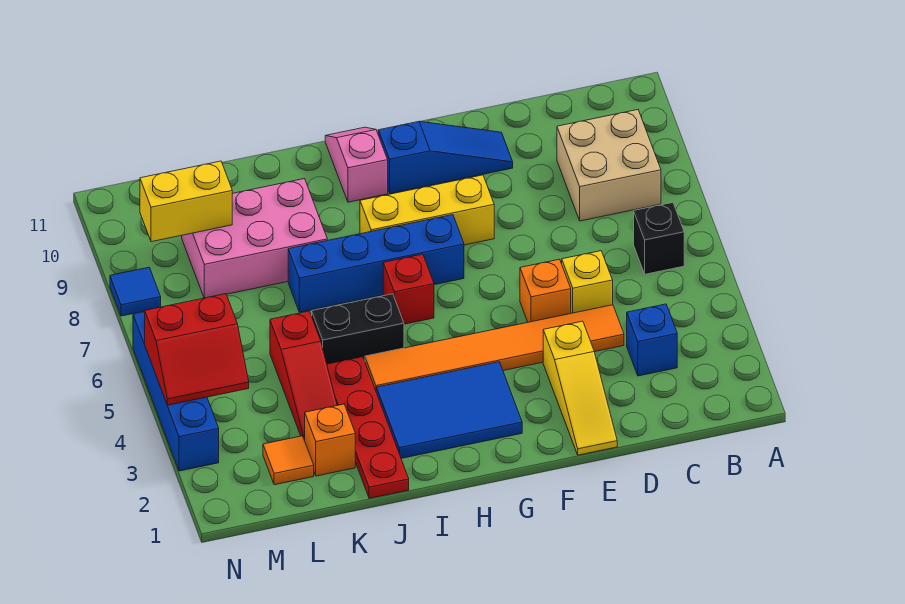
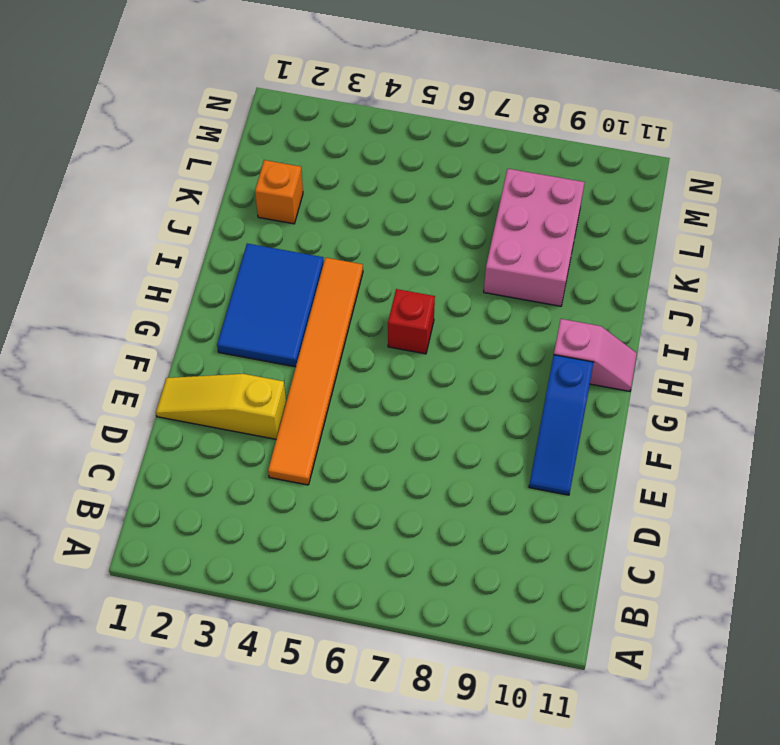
none -> black brick B6 level 1
none -> tan brick B8:C9 level 1
none -> blue brick C3 level 1

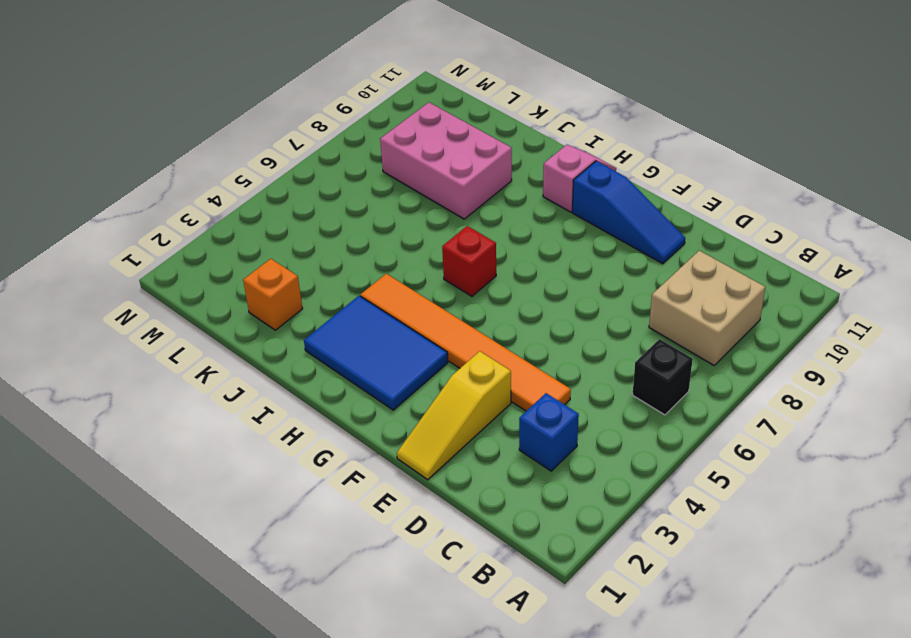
none -> yellow brick D5 level 1
none -> orange brick E5 level 1
none -> yellow brick F8:H8 level 1

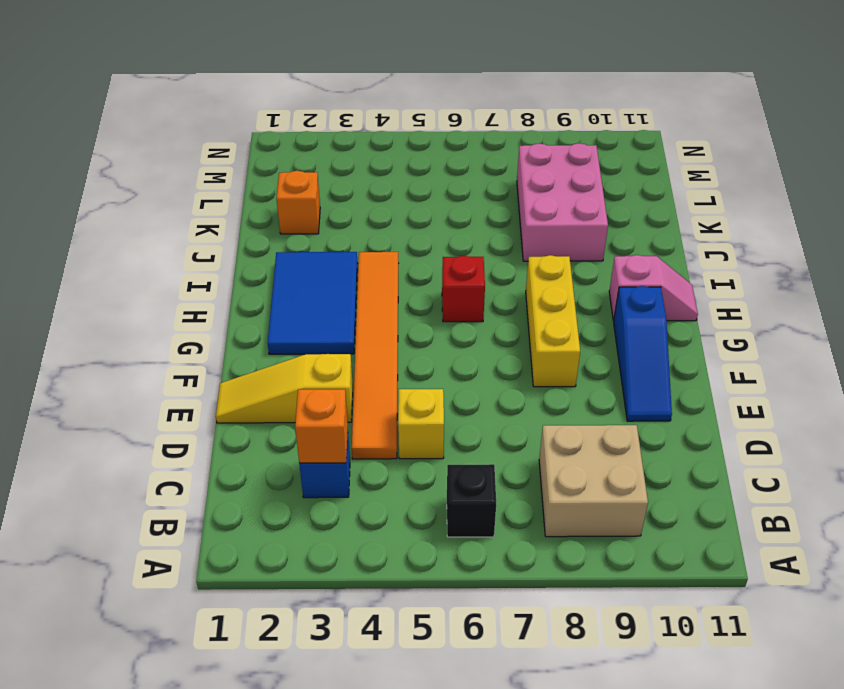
orange brick C3 level 2 -> orange brick E5 level 1
none -> blue brick G7:J7 level 1
none -> black brick I5:J5 level 1
none -> red plate J1:J4 level 1

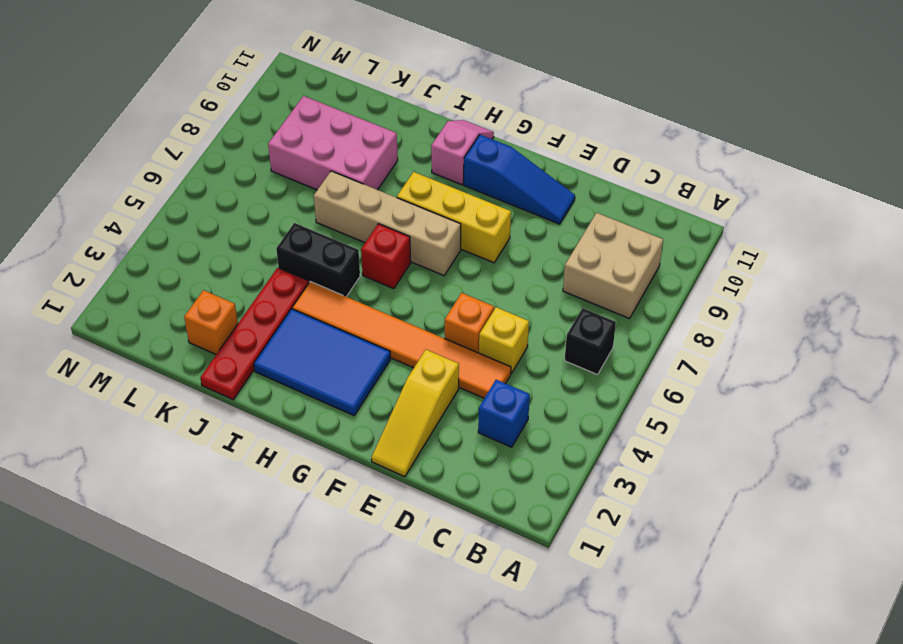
tan brick G7:J7 level 1 -> blue brick G7:J7 level 1
none -> red slope K3:K5 level 1 top 5
none -> orange tile L2 level 1
none -> blue brick N3:N6 level 1

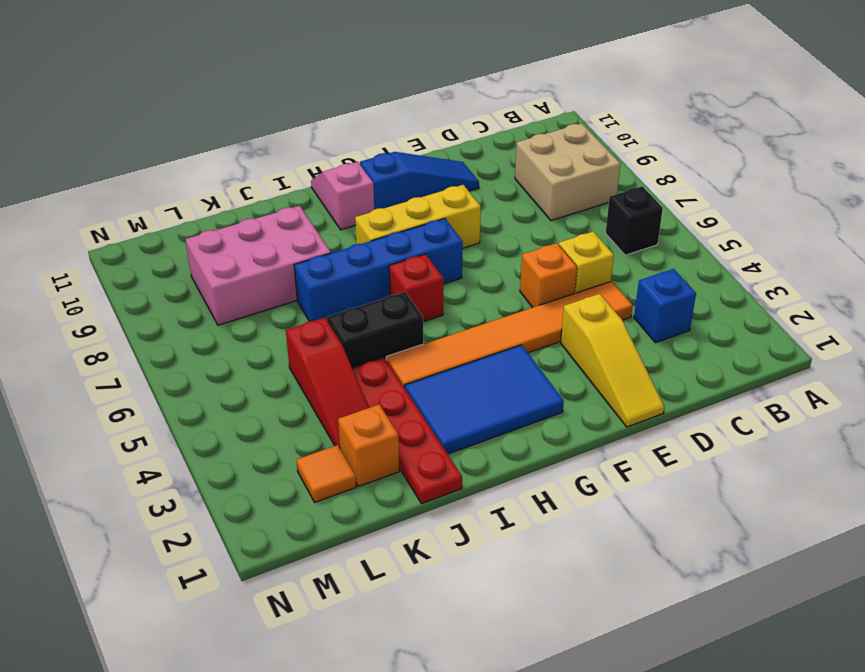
none -> blue brick N3:N6 level 1
none -> blue tile N8 level 1
none -> yellow brick L9:M9 level 2

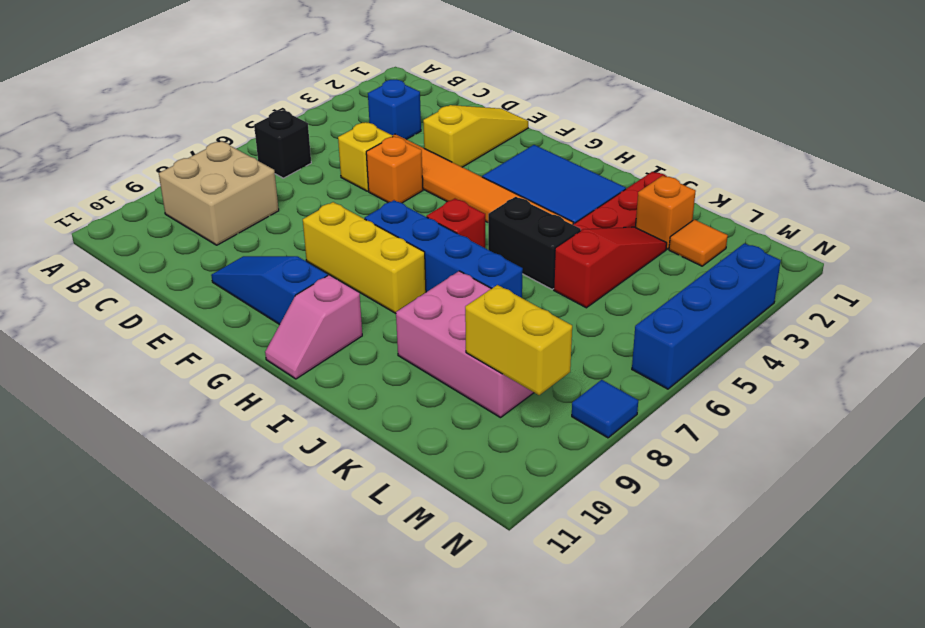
none -> red slope M4:N5 level 2 top 5

